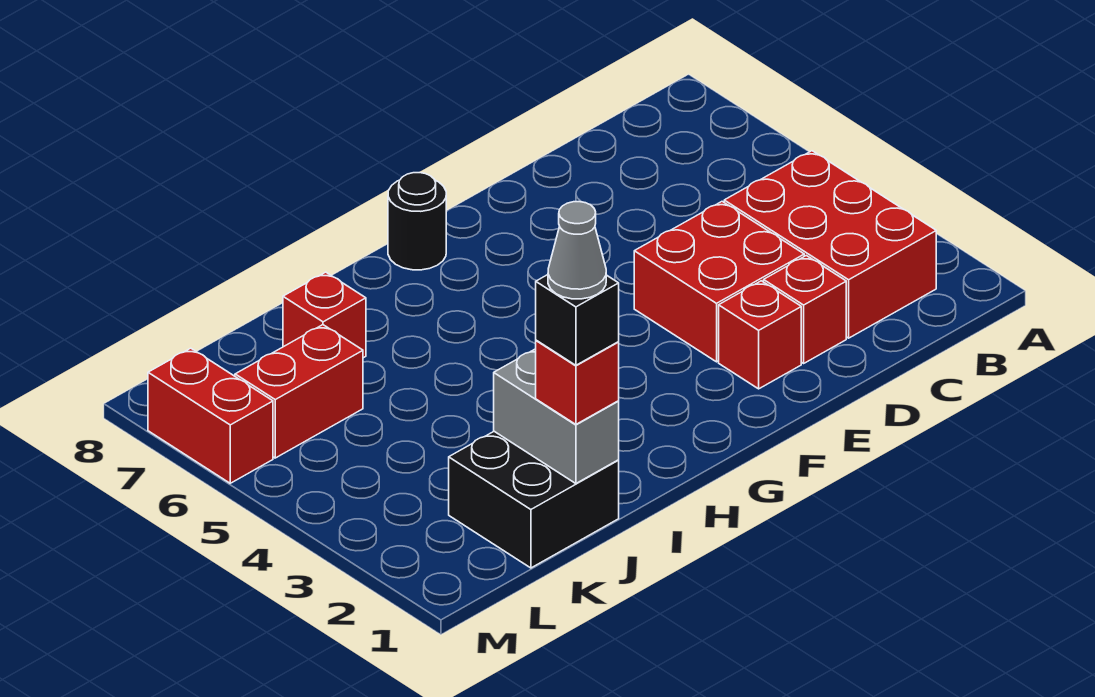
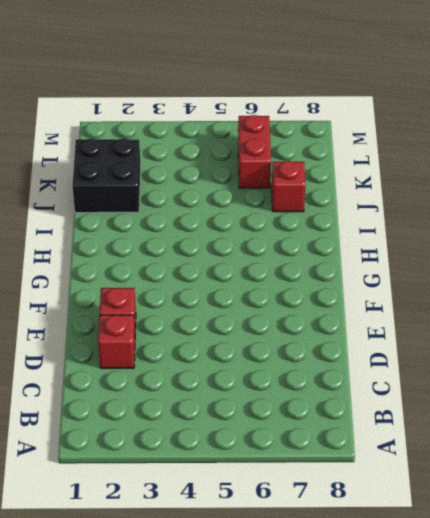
none -> red brick B2:C4 level 1
none -> red brick D3:E4 level 1
none -> black round brick G8 level 1

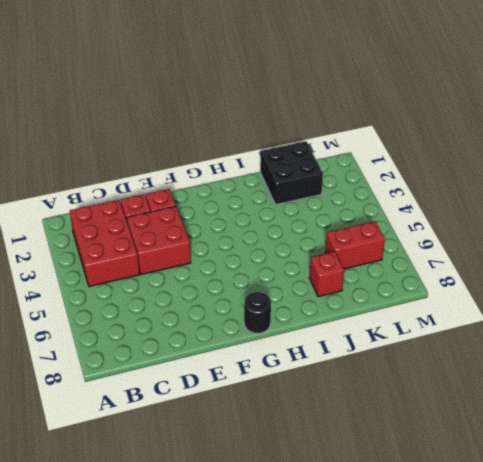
none -> red brick M6:M7 level 1
none -> grey brick J1:J2 level 2
none -> red brick J1 level 3

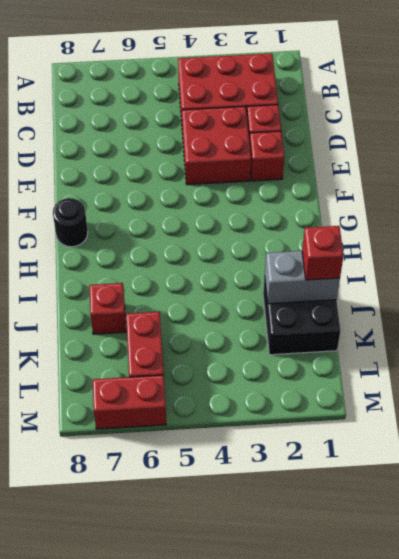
none -> black brick J1 level 4
none -> grey cone J1 level 5

